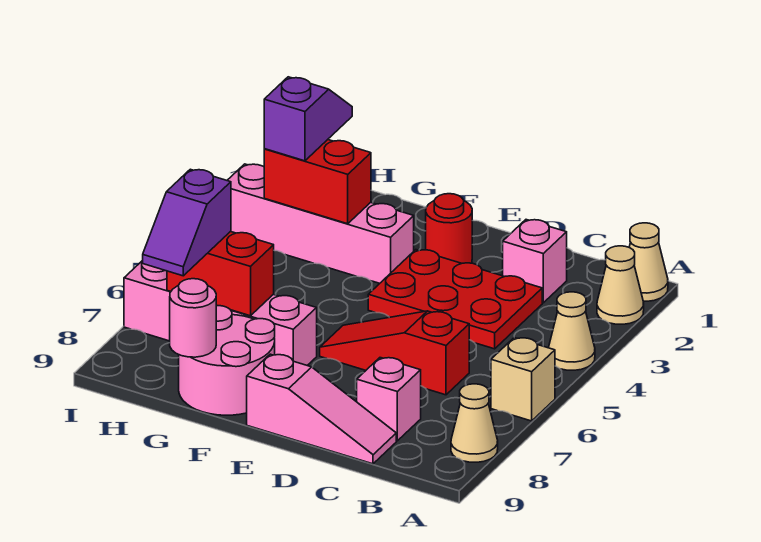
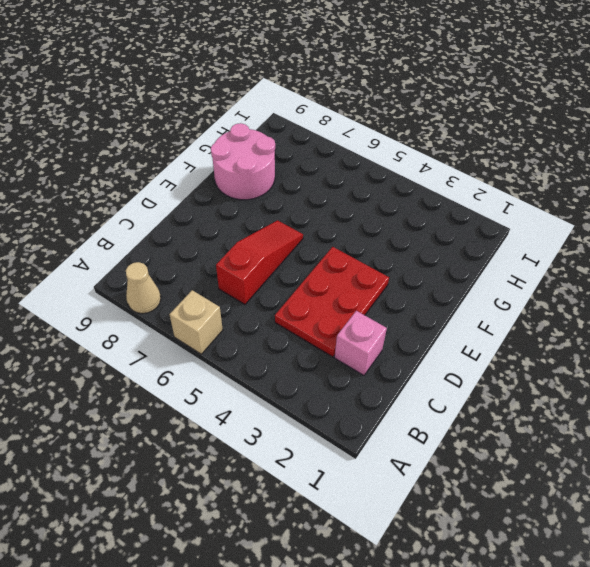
none -> tan cone A1 level 1
none -> tan cone A2 level 1
none -> tan cone A4 level 1

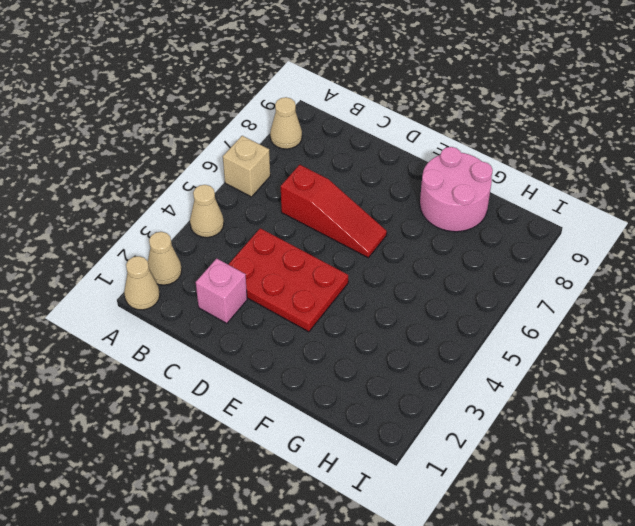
none -> pink brick C8 level 1
none -> pink slope C9:E9 level 1 top E
none -> red round brick E2 level 1

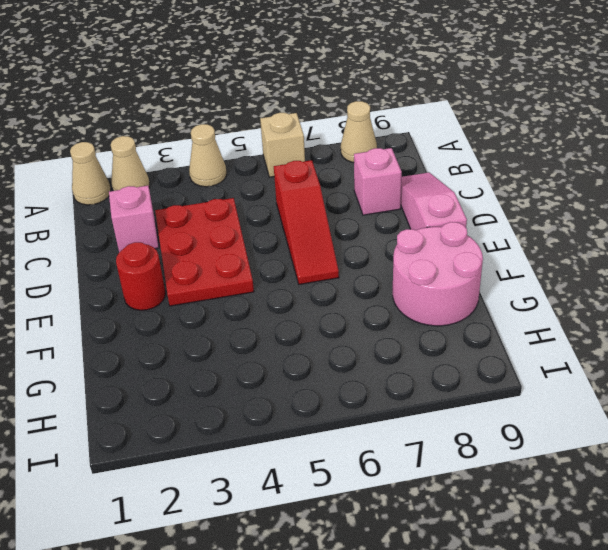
none -> pink brick F3:I3 level 1
none -> pink brick F7:I7 level 1
none -> red brick G3:H3 level 2

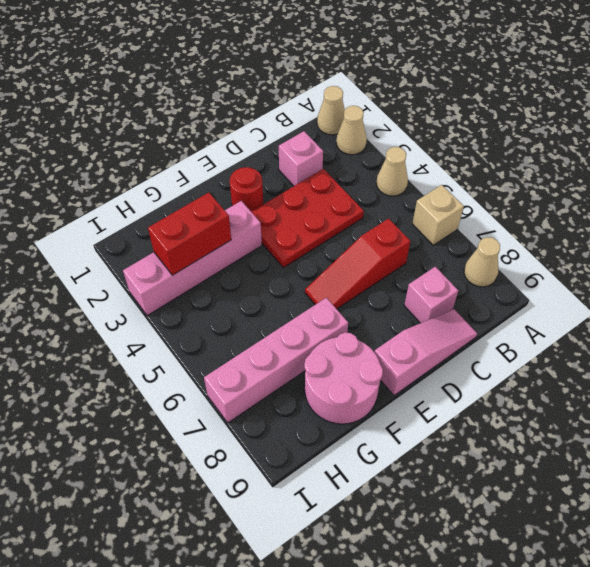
none -> red brick G7:H7 level 2
none -> pink round brick G9 level 2
none -> purple slope H2:H3 level 3 top 3

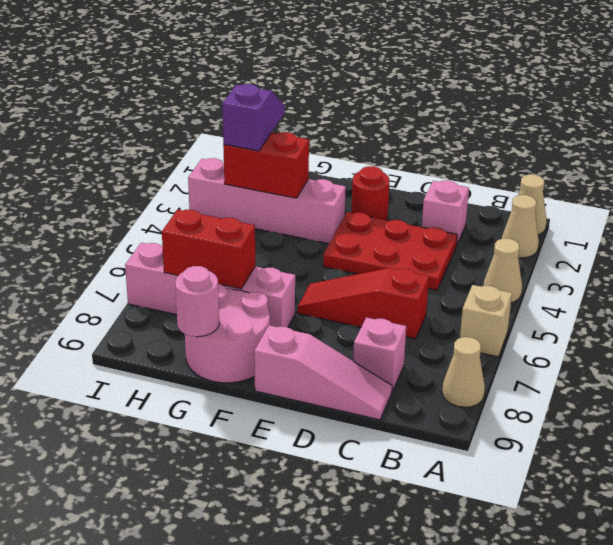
none -> purple slope H7:H8 level 3 top 7

